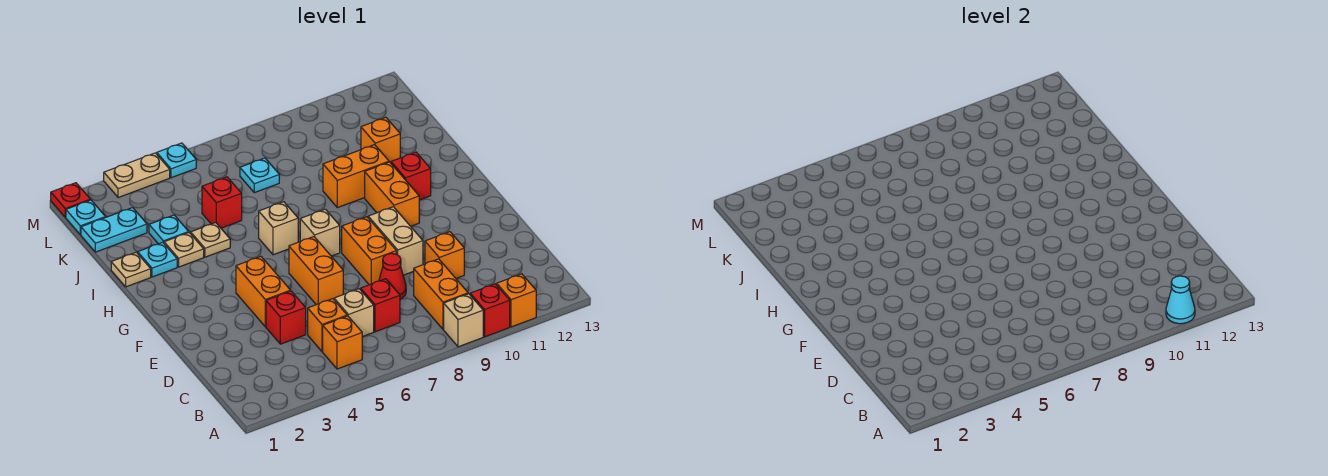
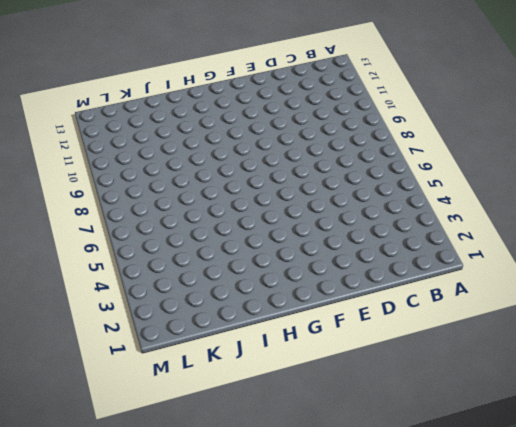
none -> tan brick A9 level 1
none -> red brick A10 level 1
none -> orange brick A11 level 1
none -> orange brick B5 level 1

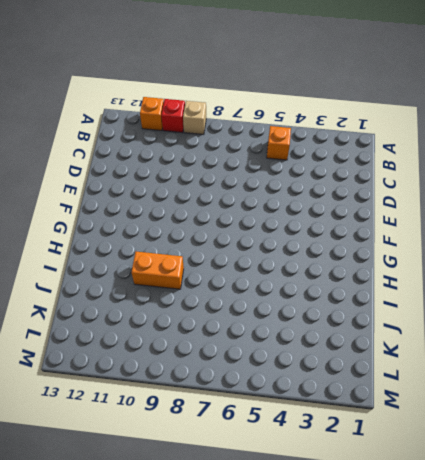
none -> orange brick B9:C9 level 1
none -> orange brick C5 level 1
none -> tan brick C6 level 1
none -> red brick C7 level 1

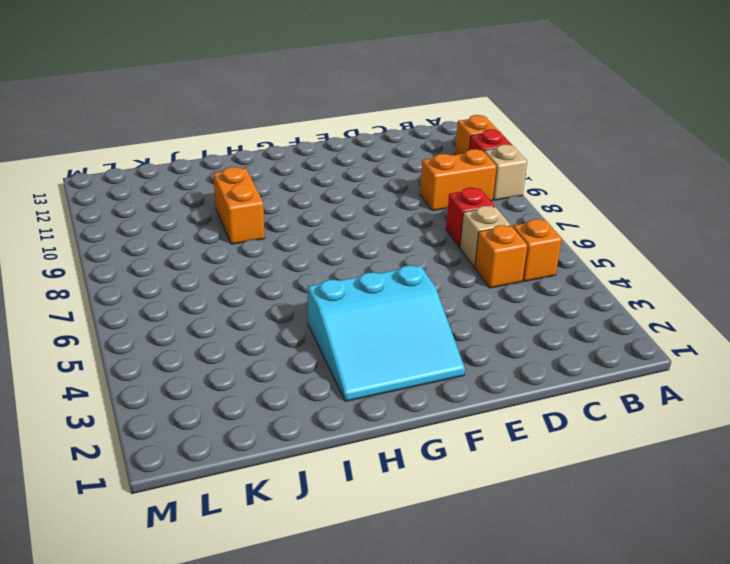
cyan slope F2:H4 level 1 top 4 -> orange brick E4:F4 level 1
none -> red brick D4 level 1
none -> red cone D8 level 1
none -> orange brick D10 level 1
none -> orange brick E6:F6 level 1

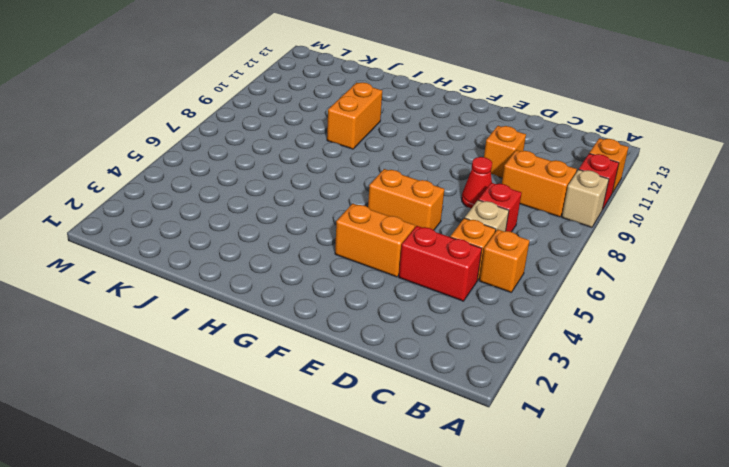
red brick C4:D4 level 1 -> red brick D4 level 1
none -> orange brick E8:F8 level 1
none -> tan brick E9:F9 level 1
none -> tan brick G7 level 1
none -> orange brick G10:H10 level 1

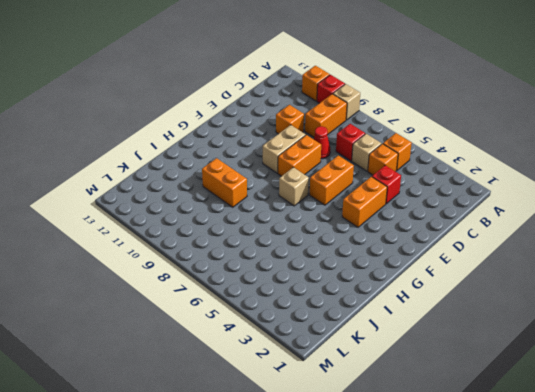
none -> orange brick G10:H10 level 1
none -> tan brick H6 level 1
none -> red brick H11 level 1
none -> tan plate I1 level 1

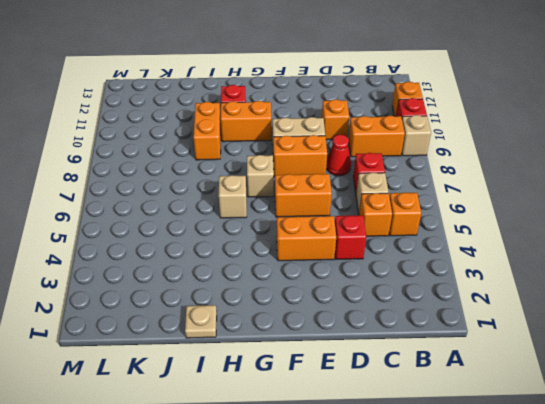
none -> cyan plate I2 level 1
none -> tan plate I3 level 1
none -> tan plate I4 level 1
none -> cyan plate J3 level 1

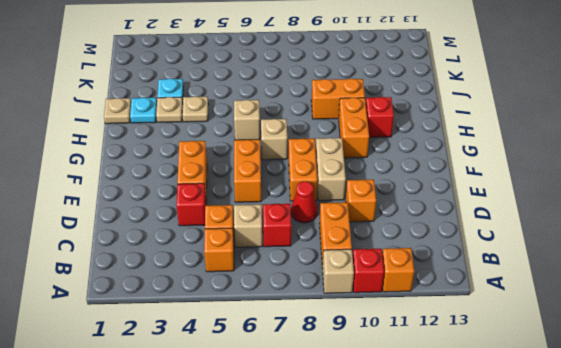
none -> red brick J5 level 1
none -> orange brick J11 level 1
none -> cyan plate K1:K2 level 1
none -> cyan plate K7 level 1

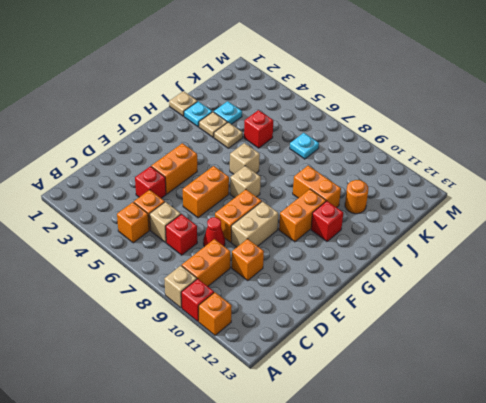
orange round brick J11 level 1 -> orange brick J11 level 1
none -> cyan plate K1:K2 level 1
none -> cyan plate L1 level 1
none -> red plate M1 level 1
none -> tan plate M3:M4 level 1

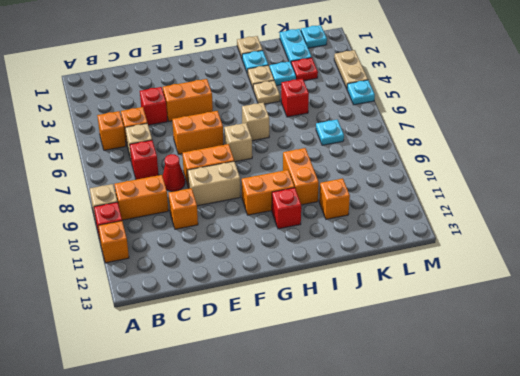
red plate K3 level 1 -> red plate M1 level 1
none -> cyan cone A11 level 2

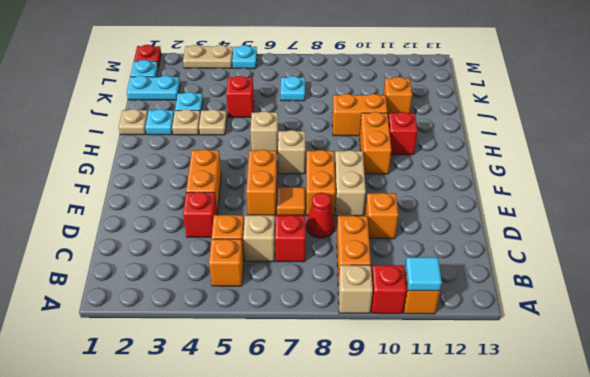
cyan tile A11 level 2 -> cyan cone A11 level 2
orange tile E7 level 1 -> none

